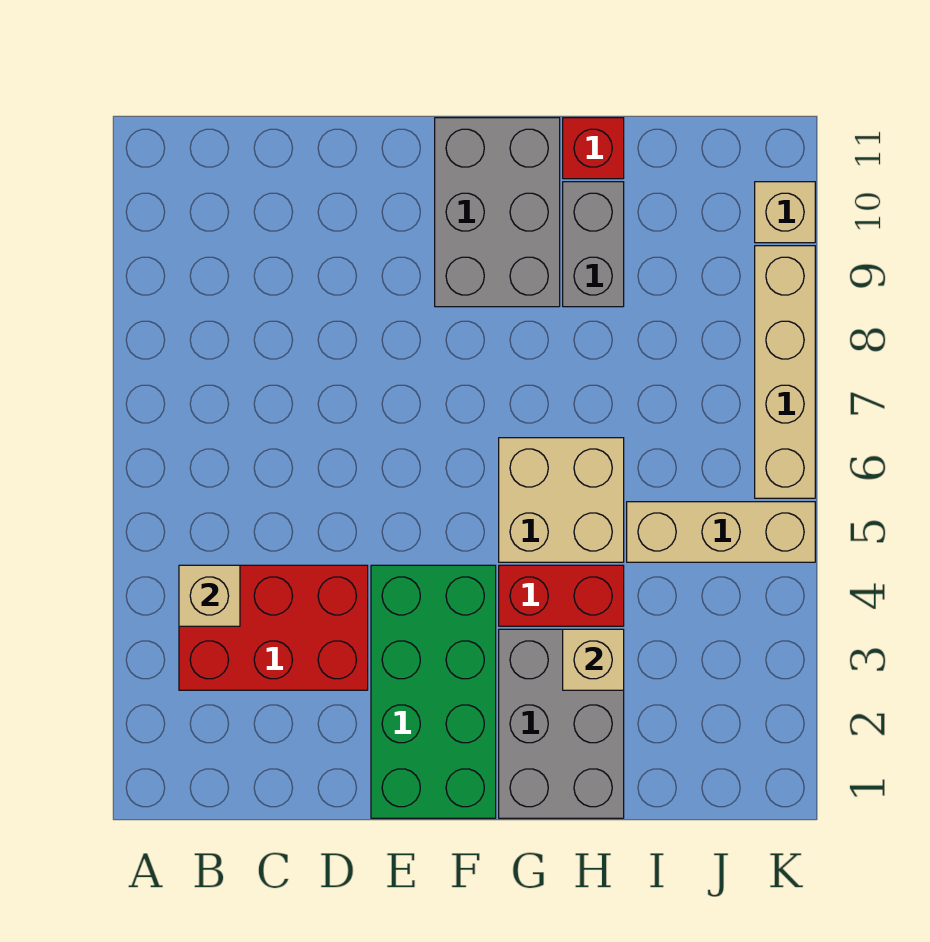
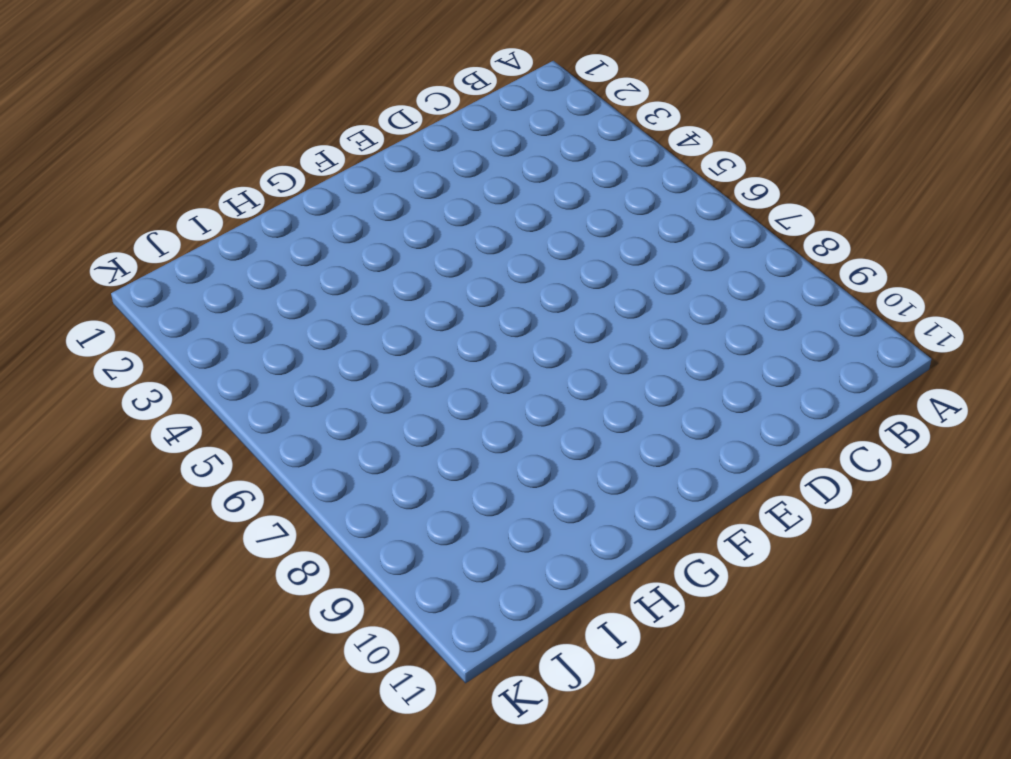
none -> red brick B3:D4 level 1
none -> green brick E1:F4 level 1
none -> grey brick F9:G11 level 1

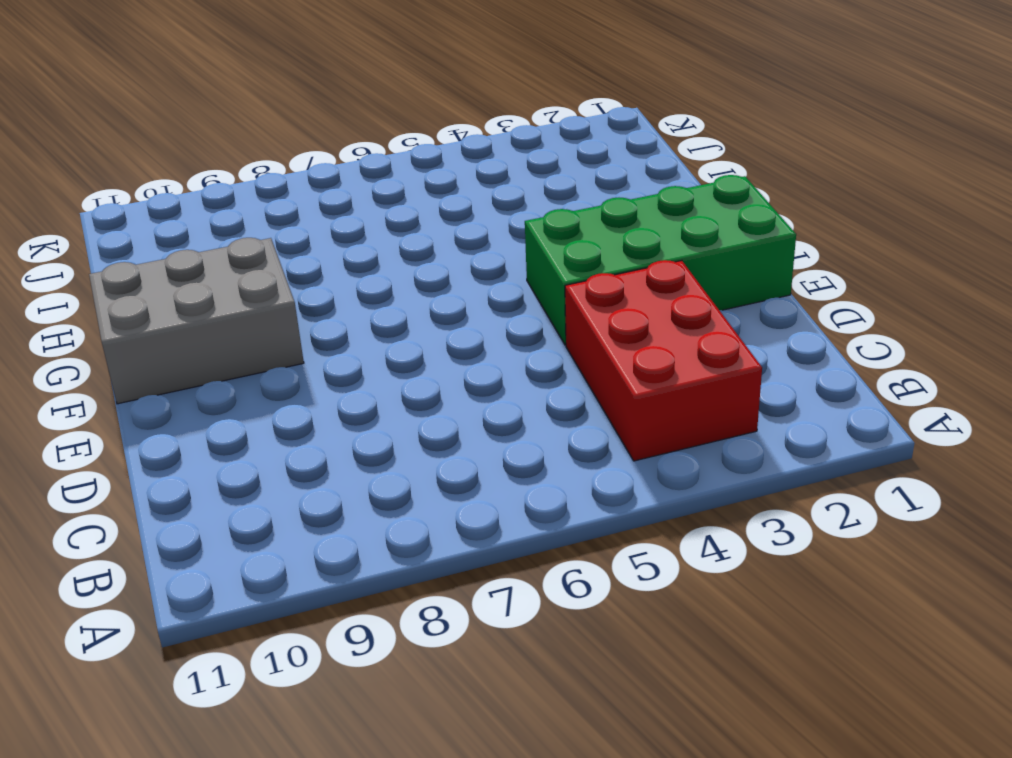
none -> grey brick G1:H3 level 1
none -> red brick G4:H4 level 1
none -> tan brick G5:H6 level 1

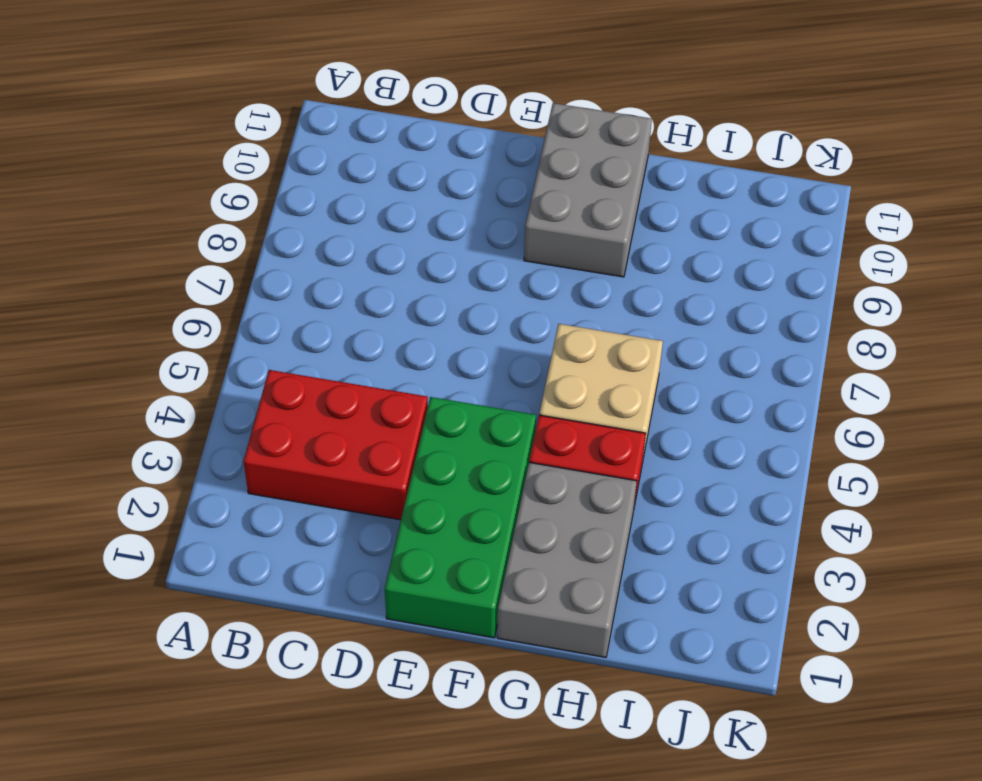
none -> grey brick H9:H10 level 1
none -> red brick H11 level 1
none -> tan brick I5:K5 level 1

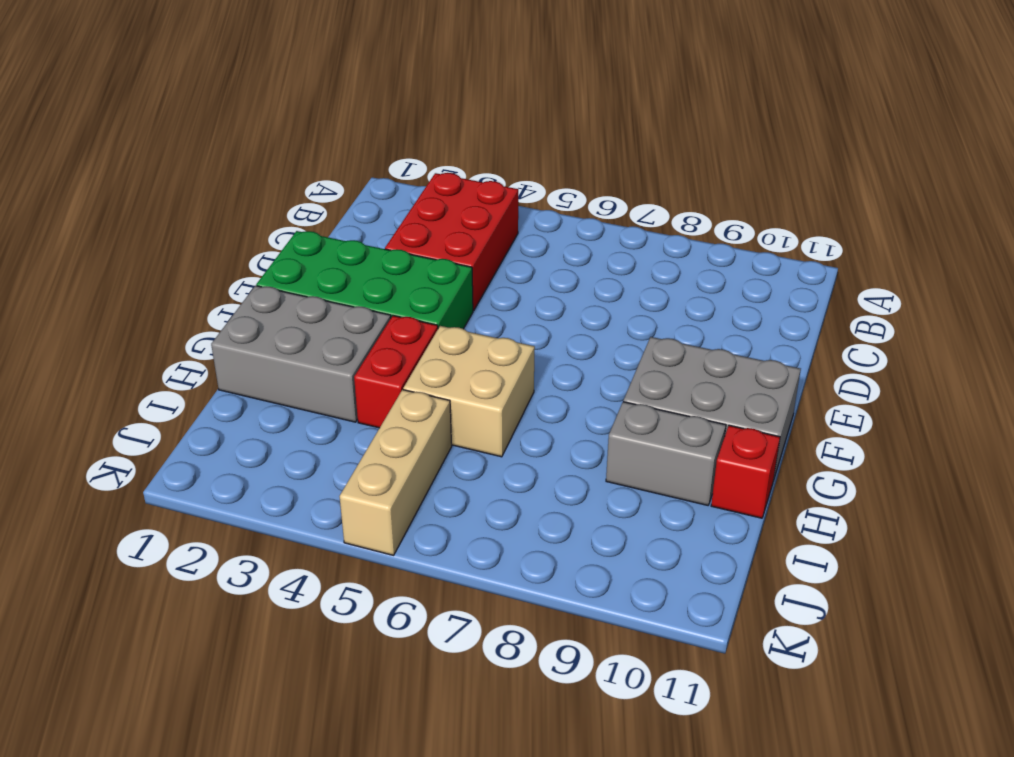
none -> tan brick K6:K9 level 1
none -> tan brick K10 level 1
none -> tan brick B4 level 2

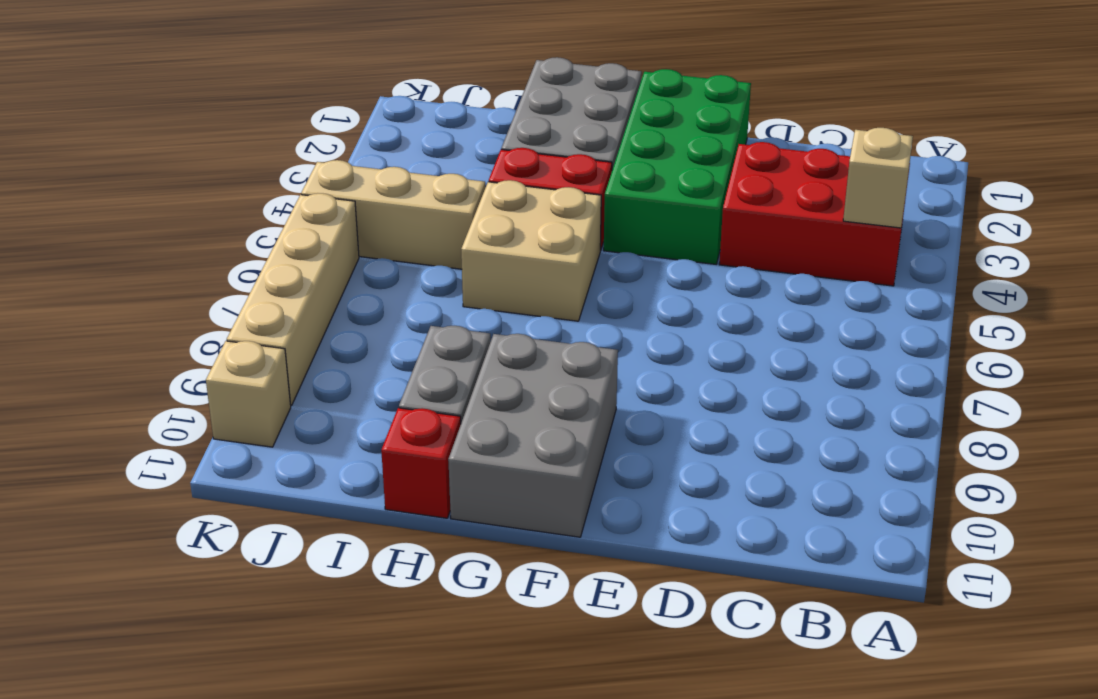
none -> tan brick H3 level 2

